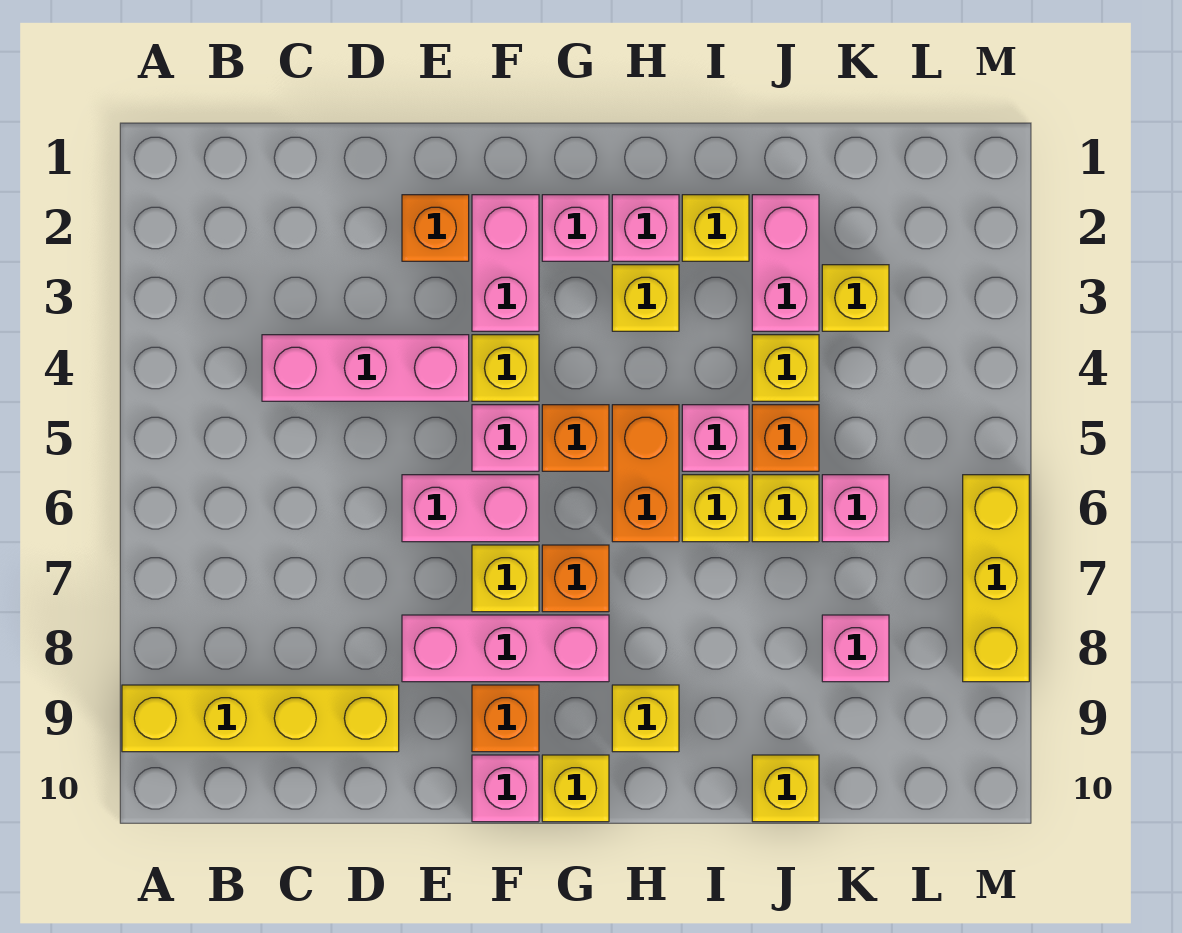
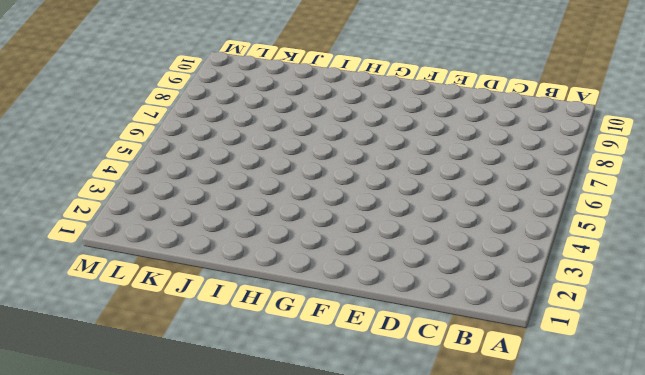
none -> yellow brick A9:D9 level 1
none -> pink brick C4:E4 level 1
none -> orange brick E2 level 1
none -> pink brick E6:F6 level 1

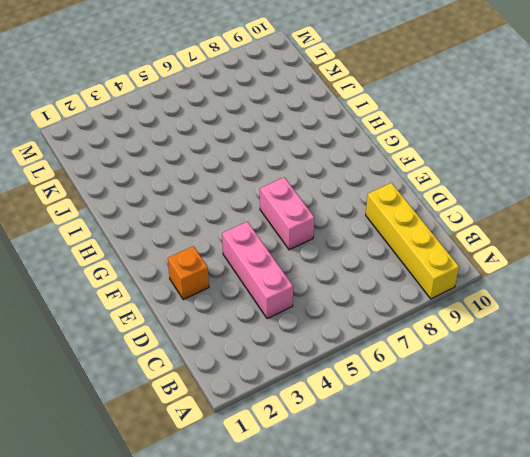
none -> pink brick E8:G8 level 1
none -> pink brick F2:F3 level 1
none -> yellow brick F4 level 1
none -> pink brick F5 level 1

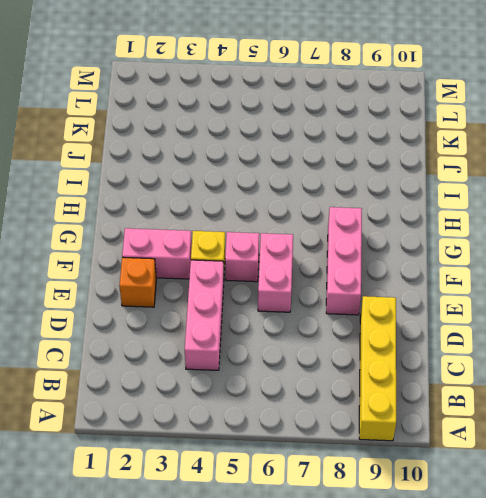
none -> yellow brick F7 level 1
none -> orange brick F9 level 1
none -> pink brick F10 level 1
none -> pink brick G2 level 1

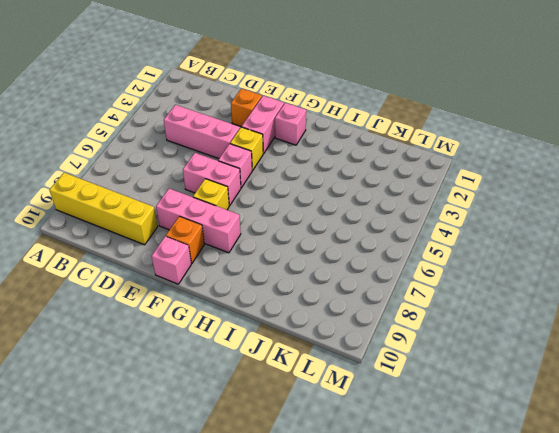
none -> orange brick G5 level 1
none -> orange brick G7 level 1
none -> yellow brick G10 level 1
none -> pink brick H2 level 1

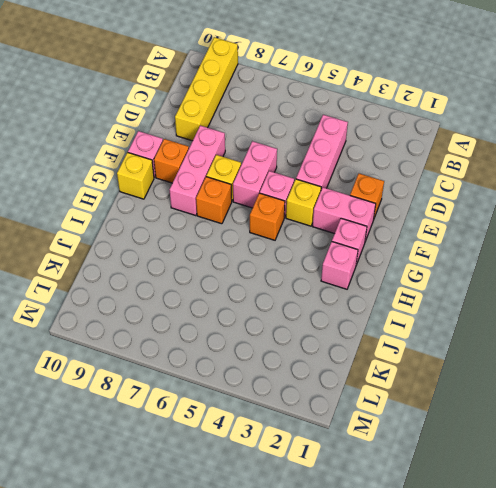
none -> yellow brick H3 level 1
none -> orange brick H5:H6 level 1
none -> yellow brick H9 level 1
none -> yellow brick I2 level 1

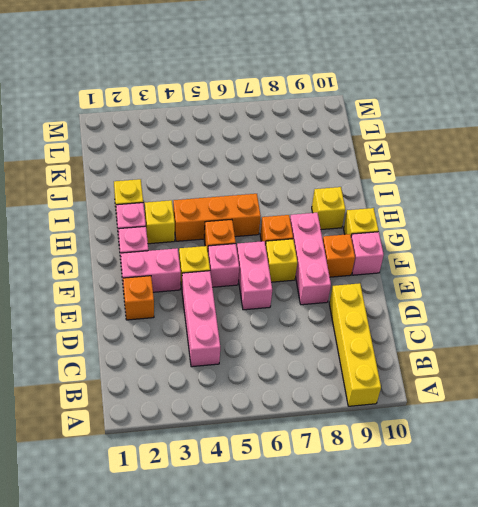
orange brick H4:H6 level 1 -> orange brick H5:H6 level 1
none -> pink brick I5 level 1
none -> yellow brick I6 level 1
none -> pink brick J2:J3 level 1
none -> yellow brick J4 level 1

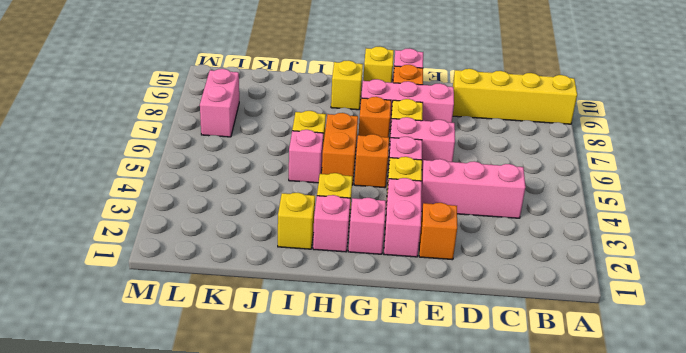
pink brick L7:L8 level 1 -> pink brick J2:J3 level 1
none -> yellow brick J4 level 1
none -> orange brick J5 level 1
none -> yellow brick J6 level 1
none -> yellow brick J10 level 1

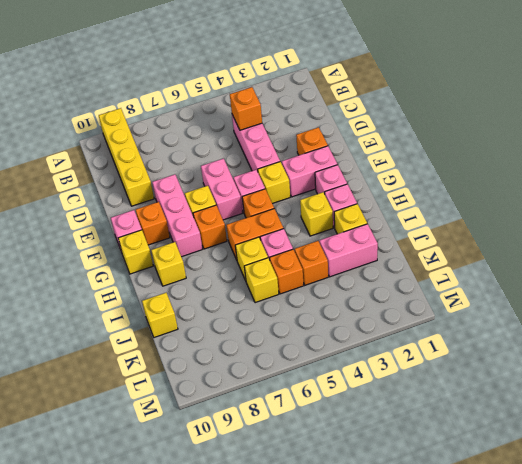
orange brick C4 level 2 -> none
orange brick J4 level 1 -> yellow brick J4 level 1
none -> yellow brick K3 level 1
none -> pink brick K6 level 1
none -> pink brick K8 level 1
none -> yellow brick M6:M8 level 1

